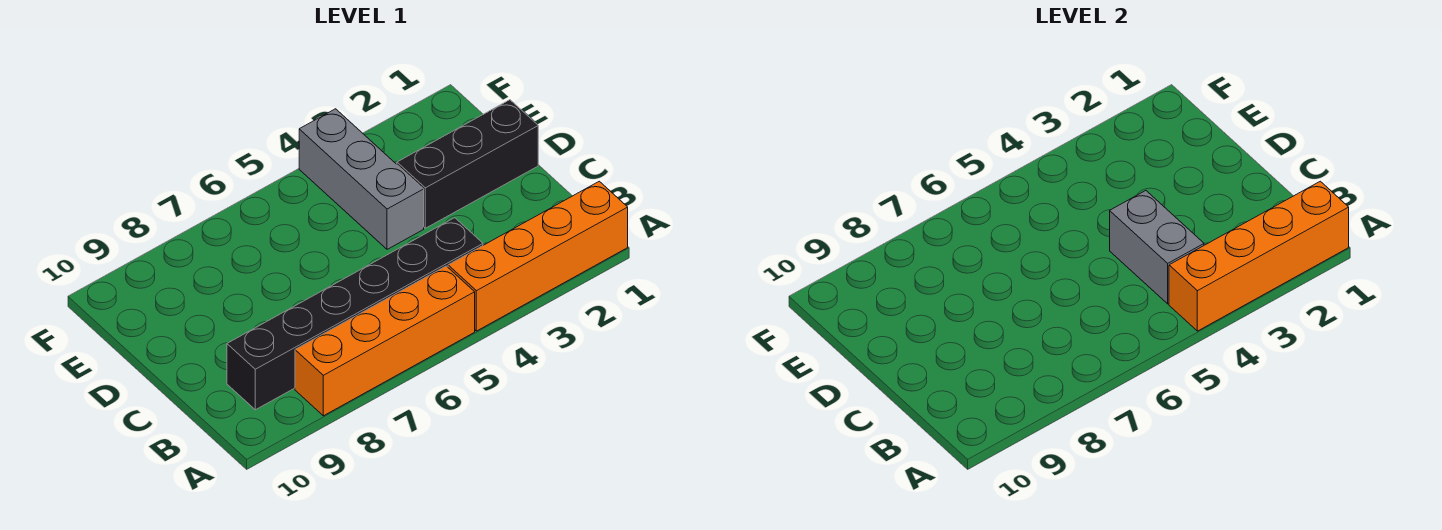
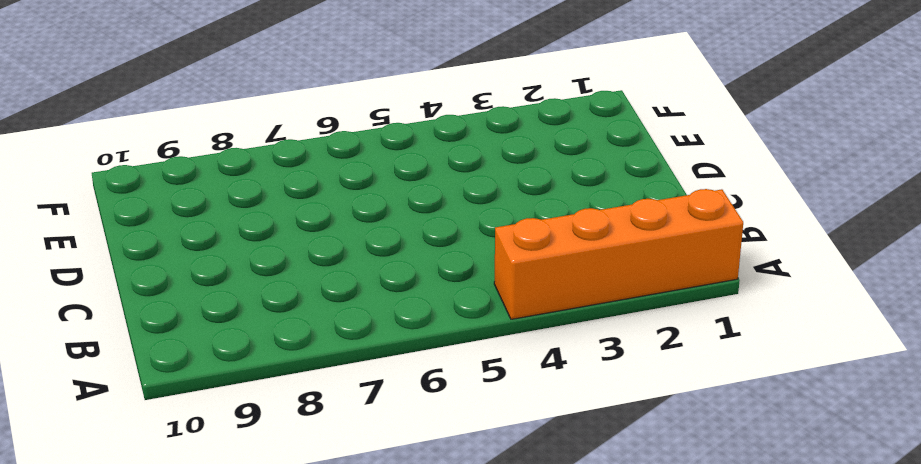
none -> orange brick A5:A8 level 1
none -> black brick B4:B9 level 1

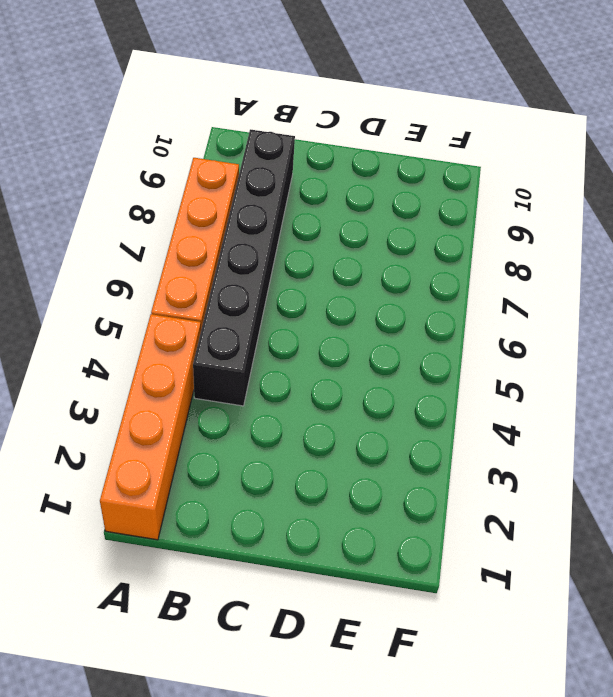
none -> black brick D1:D3 level 1
none -> grey brick D4:F4 level 1

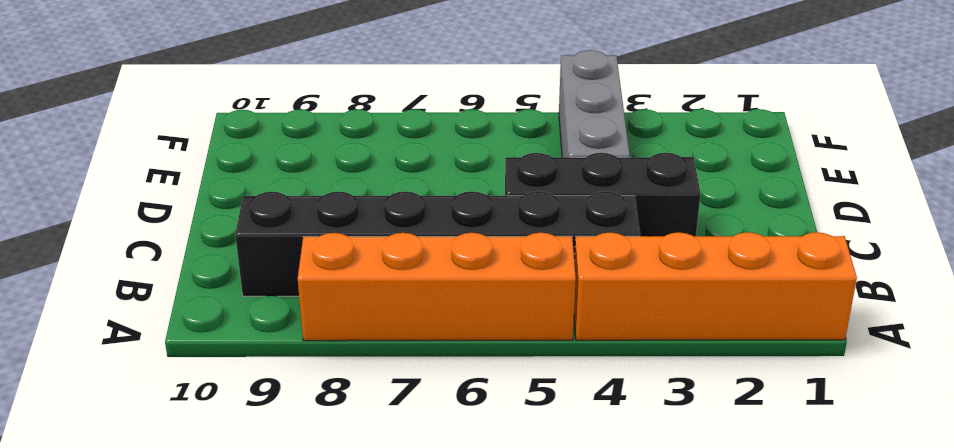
black brick C3:C5 level 1 -> black brick D1:D3 level 1
none -> orange brick A1:A4 level 2
none -> grey brick B4:C4 level 2

